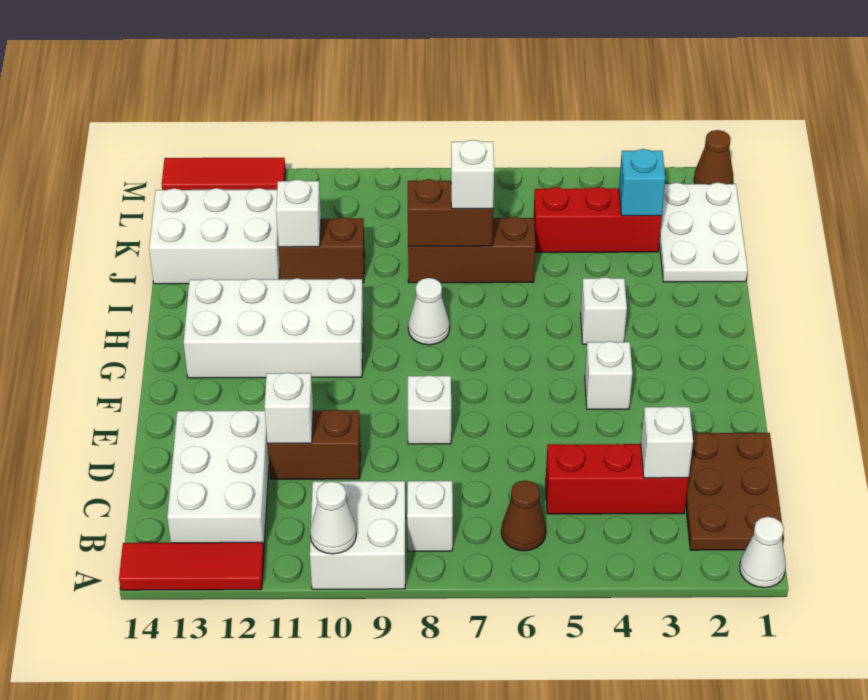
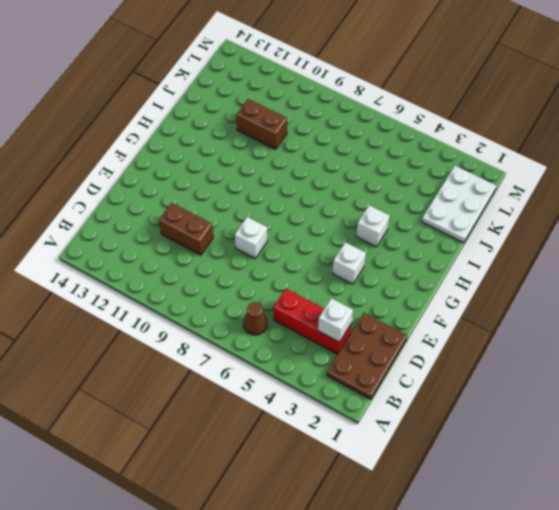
none -> white cone A1 level 1
none -> white brick A9:B10 level 1
none -> red tile A12:A14 level 1

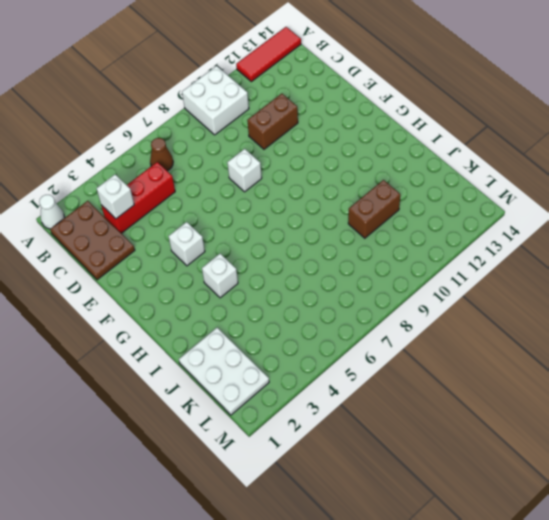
none -> white brick B8 level 1
none -> white brick B12:D13 level 1
none -> white brick G10:H13 level 1

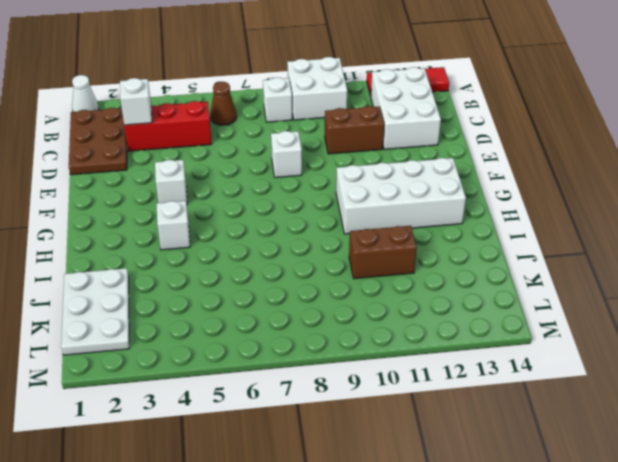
none -> white cone H8 level 1
none -> brown brick J6:J8 level 1
none -> white brick J12:K14 level 1

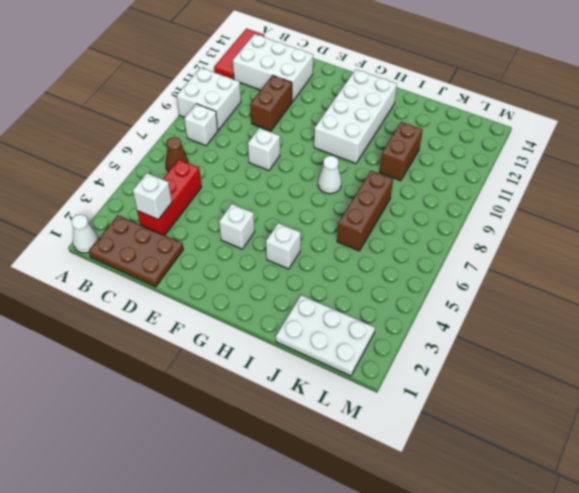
none -> white brick J12:K14 level 1
none -> red brick K3:K5 level 1
none -> brown cone M1 level 1

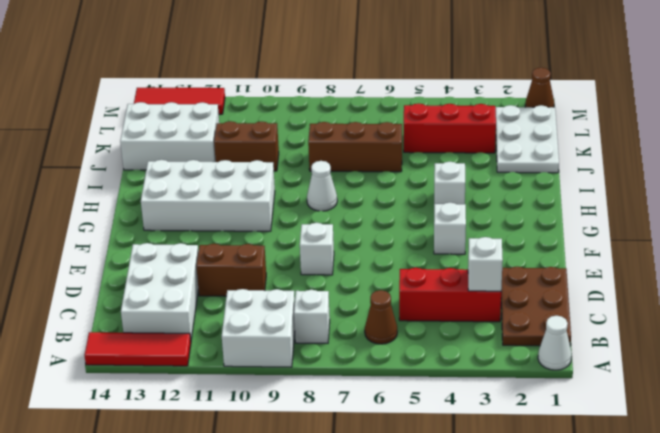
none -> white cone A10 level 2
none -> white brick D11 level 2
none -> brown brick J7:J8 level 2

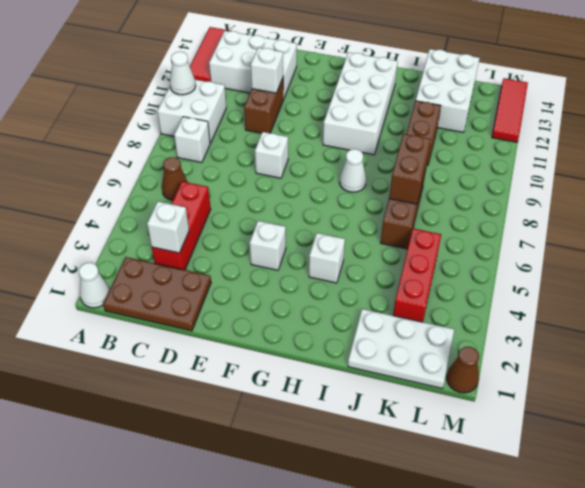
none -> white brick J11 level 2
none -> cyan brick K3 level 2
none -> white brick J7 level 3

